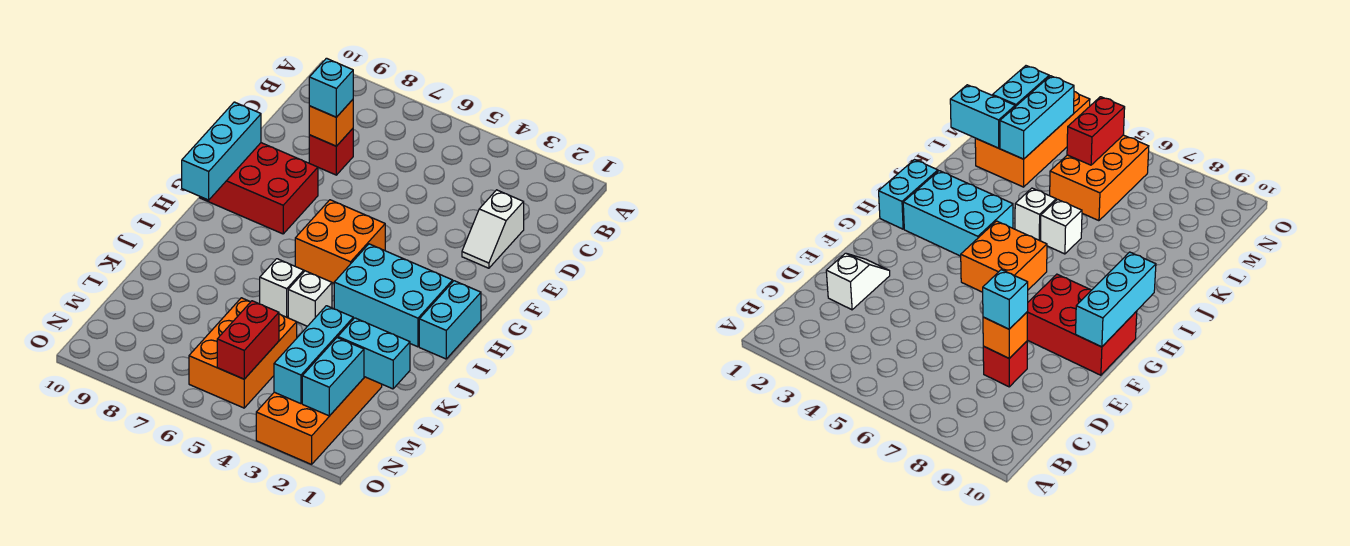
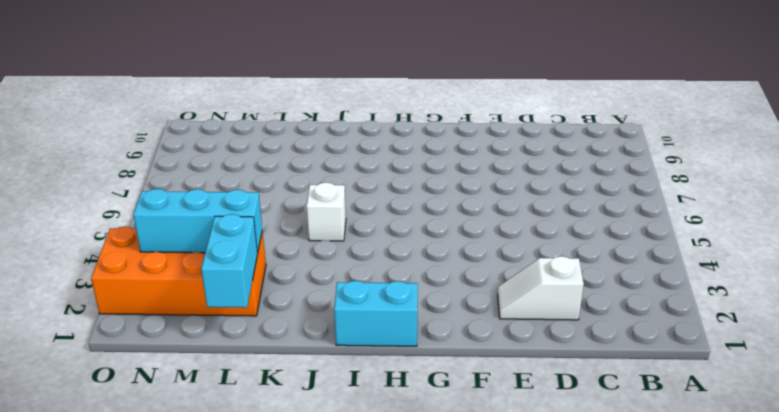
none -> red brick D8 level 1
none -> red brick F8:G10 level 1
none -> orange brick G5:H6 level 1

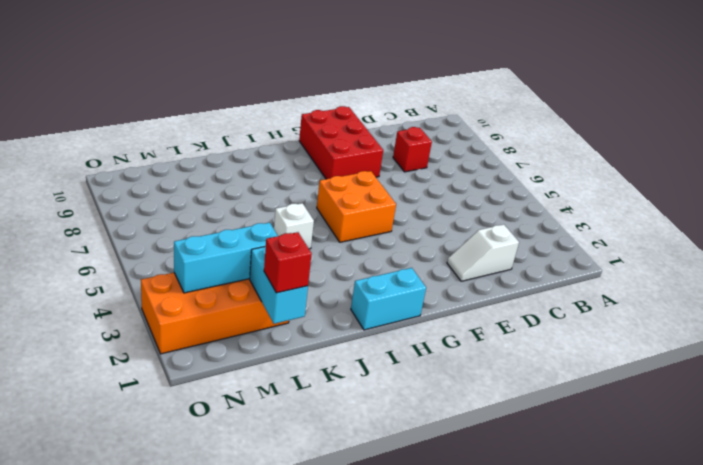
red brick L1 level 3 -> none
none -> cyan brick H2:I4 level 1
none -> white brick J6 level 1
none -> orange brick L5:N6 level 1

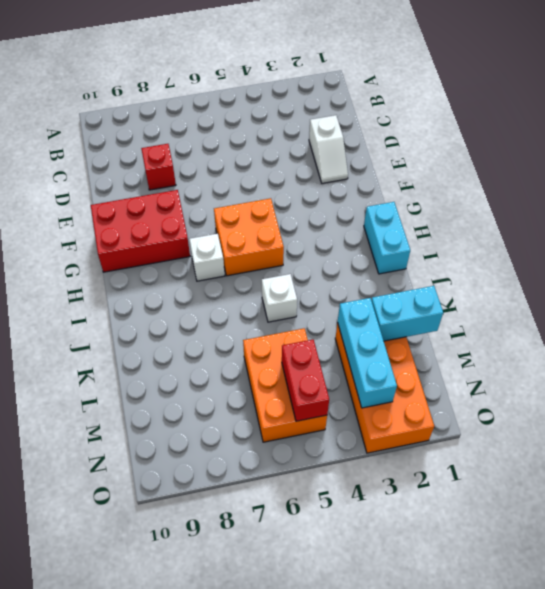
white brick H7 level 1 -> white brick J6 level 1
none -> cyan brick H2:I4 level 1
none -> orange brick D8 level 2
none -> cyan brick F10:H10 level 2

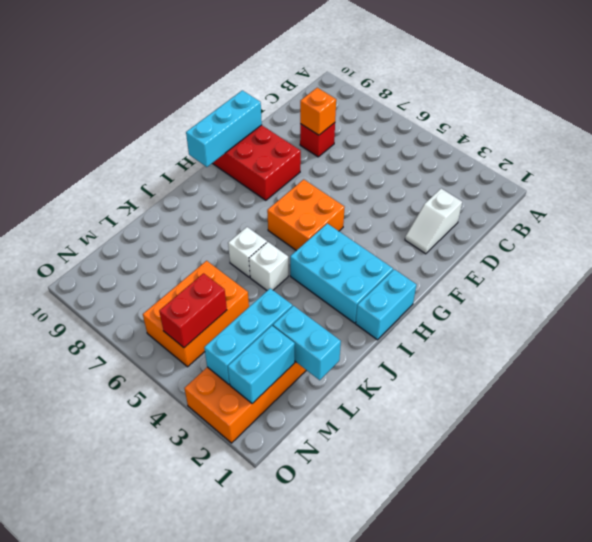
none -> cyan brick D8 level 3

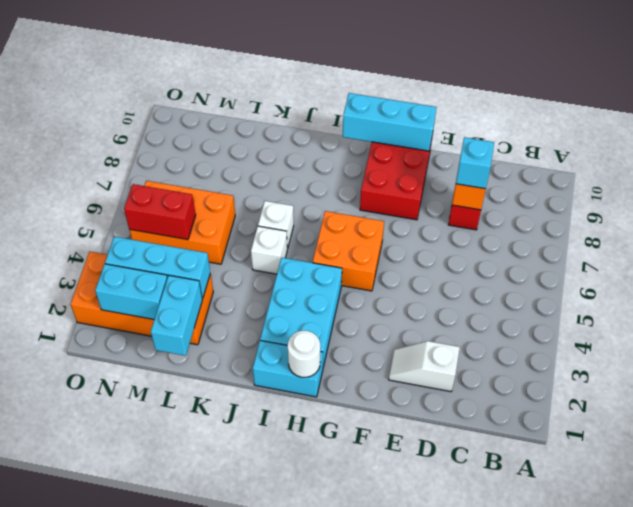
white round brick H1 level 2 -> none

